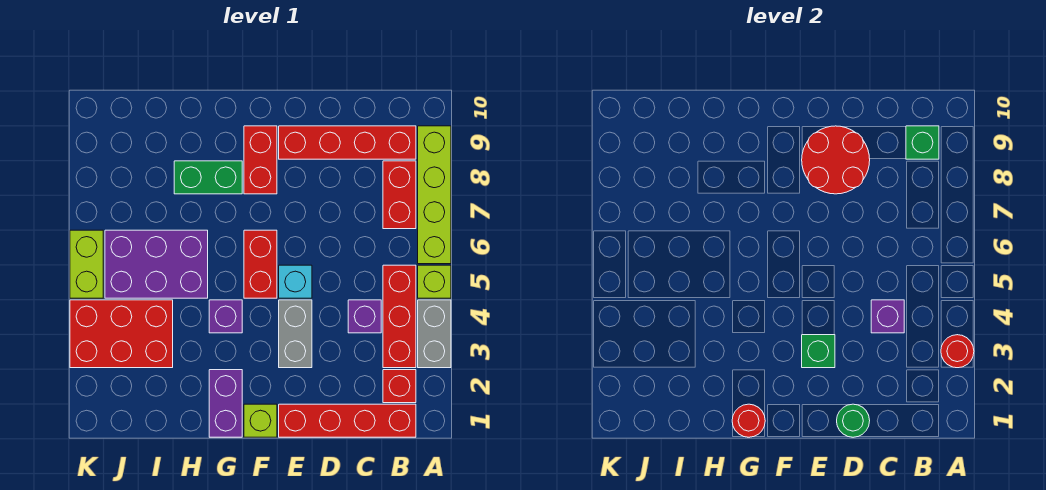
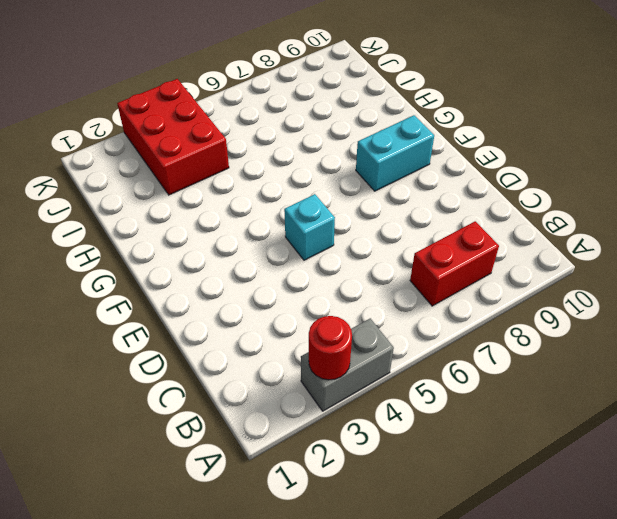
cyan brick F8:F9 level 1 -> red brick F8:F9 level 1
none -> lime brick A5 level 1
none -> lime brick A6:A9 level 1
none -> red brick B1:E1 level 1

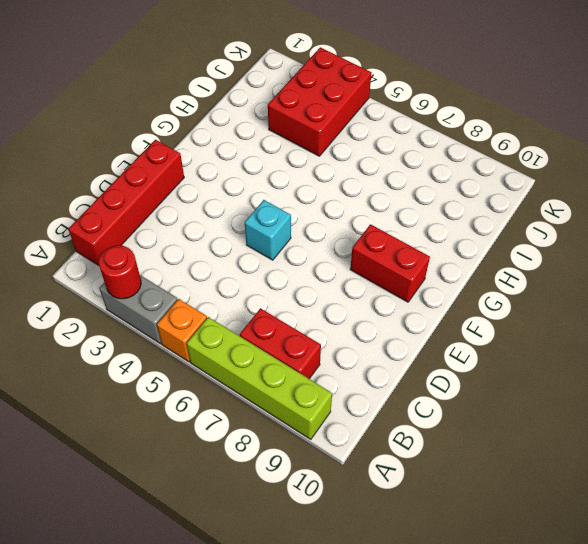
orange brick A5 level 1 -> lime brick A5 level 1
none -> red brick B2 level 1
none -> red brick B3:B5 level 1
none -> red brick B9:E9 level 1

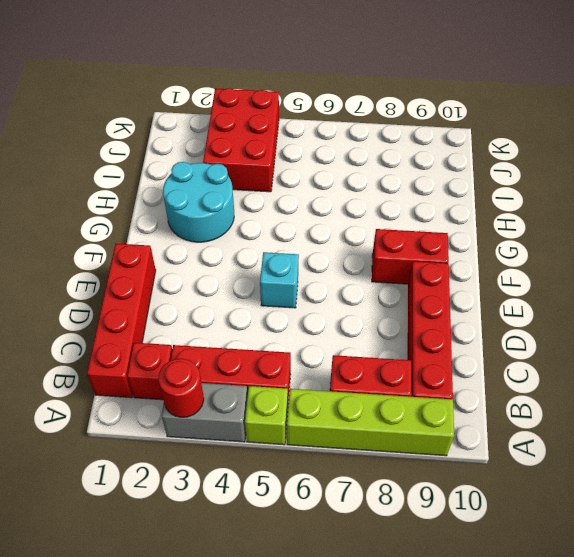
cyan round brick G2:H3 level 1 -> purple brick G1:G2 level 1
none -> purple brick C4 level 1
none -> grey brick E3:E4 level 1
none -> lime brick F1 level 1

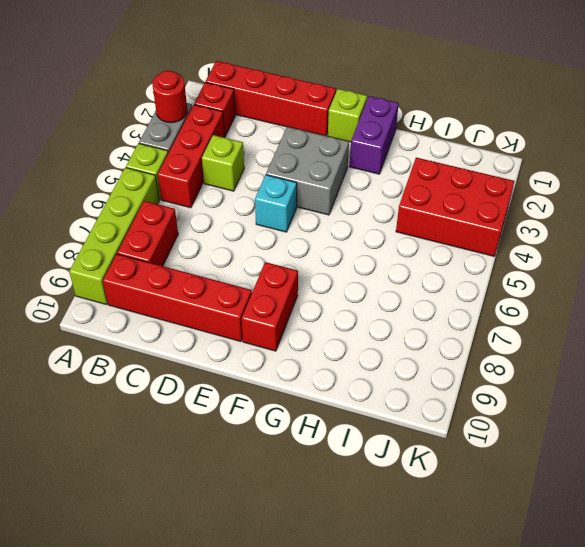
lime brick C4 level 1 -> purple brick C4 level 1
grey brick E3:F4 level 1 -> grey brick E3:E4 level 1
none -> red brick F5:F6 level 1
none -> purple brick G4 level 1
none -> green brick G8:H8 level 1

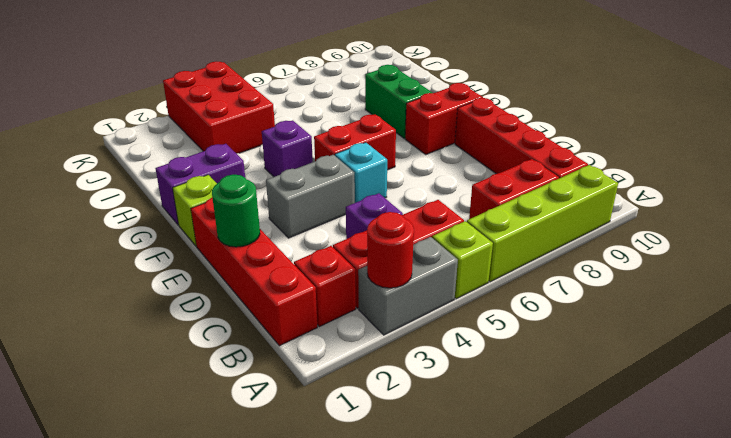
none -> purple brick H5:J6 level 1
none -> lime brick K5:K6 level 1
none -> green brick B9 level 2

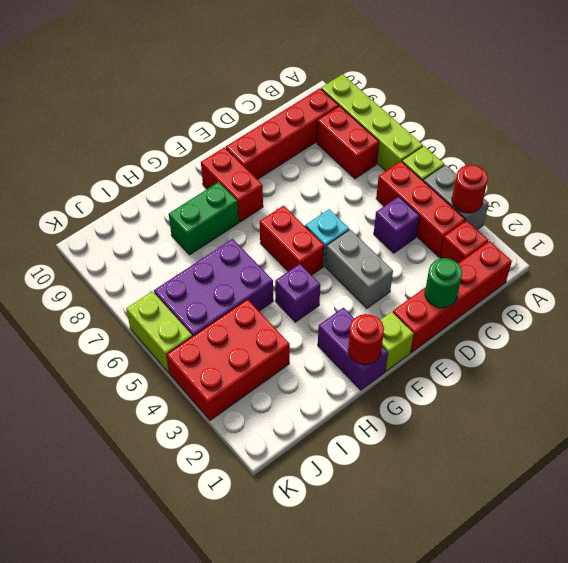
none -> green brick B9 level 2
none -> purple brick C4 level 2
none -> red round brick D8:E9 level 2

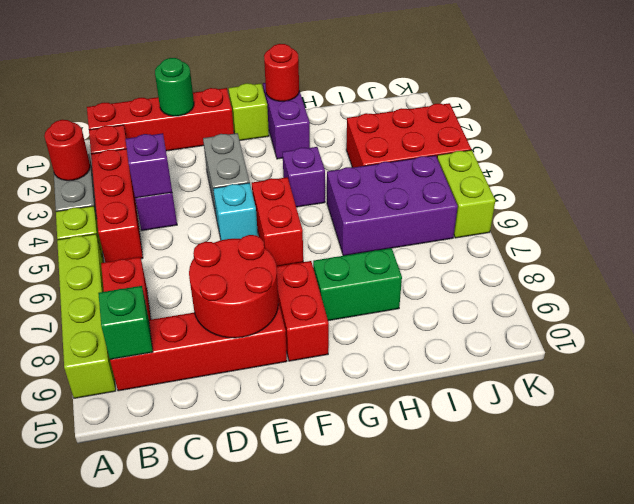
none -> green brick E3 level 2

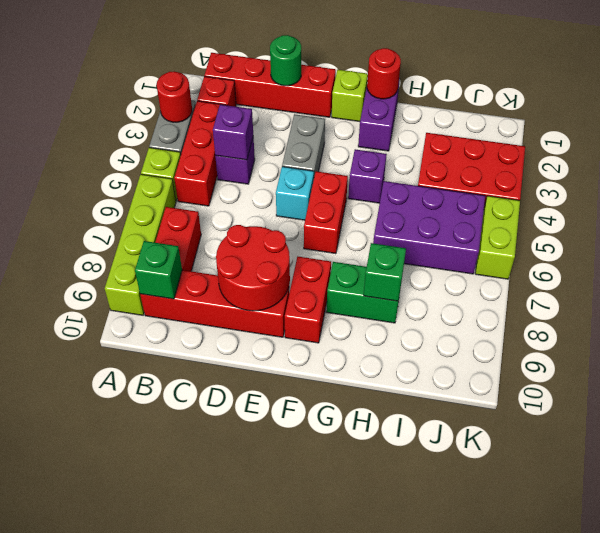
green brick H8 level 2 -> green brick E3 level 2

